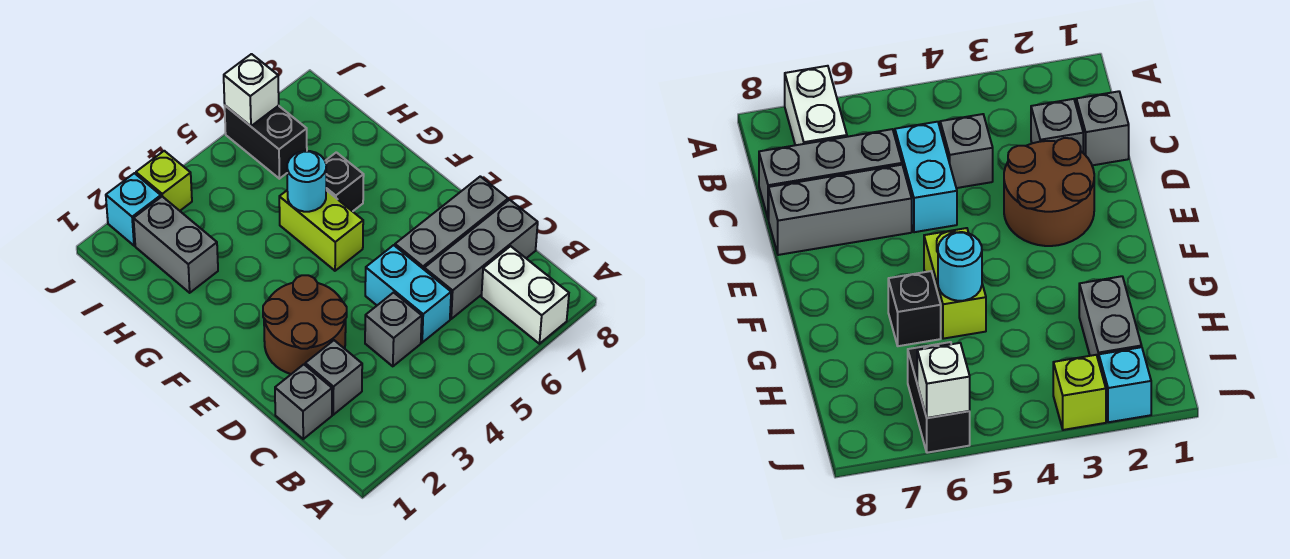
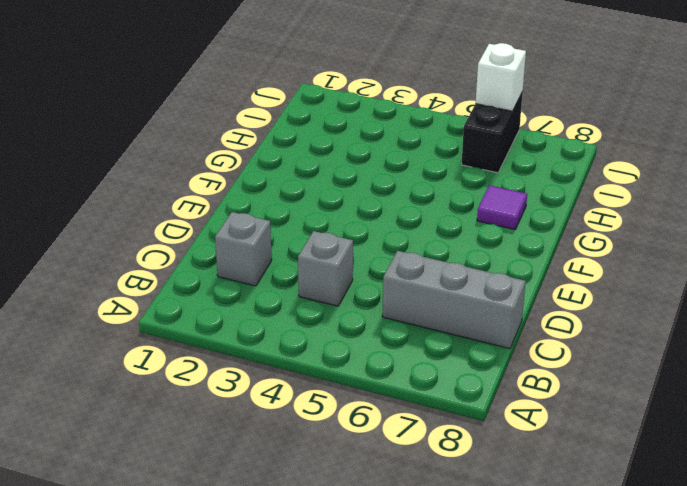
purple tile G7 level 1 -> none
none -> white brick A7:B7 level 1
none -> grey brick C1 level 1
none -> cyan brick C5:D5 level 1

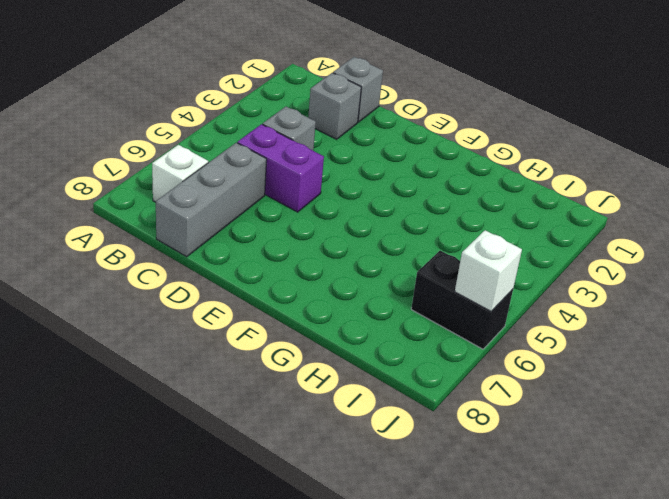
white brick B7 level 1 -> white brick A7:B7 level 1
purple brick C5:D5 level 1 -> cyan brick C5:D5 level 1
none -> brown round brick D2:E3 level 1
none -> grey brick D6:D8 level 1
none -> lime brick F5:G5 level 1

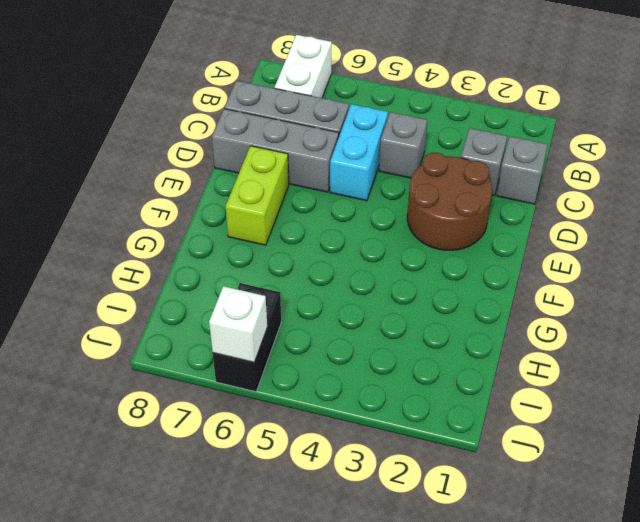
lime brick E7:F7 level 1 -> lime brick F5:G5 level 1
none -> black brick G6 level 1
none -> grey brick H2:I2 level 1
none -> cyan brick J2 level 1

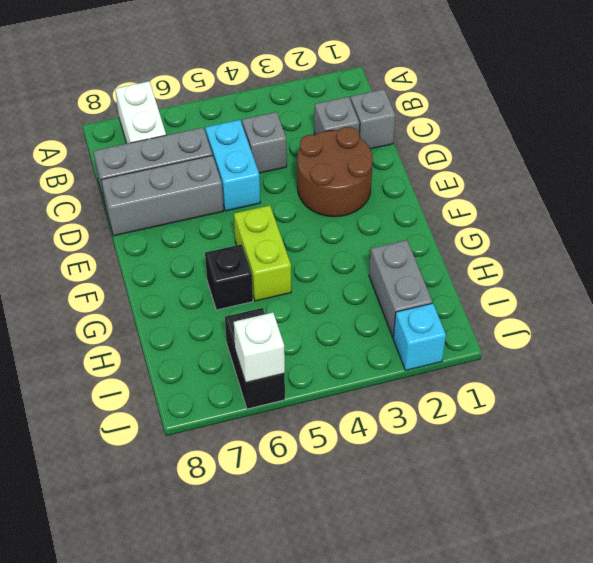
none -> lime brick J3 level 1
none -> cyan round brick G5 level 2

